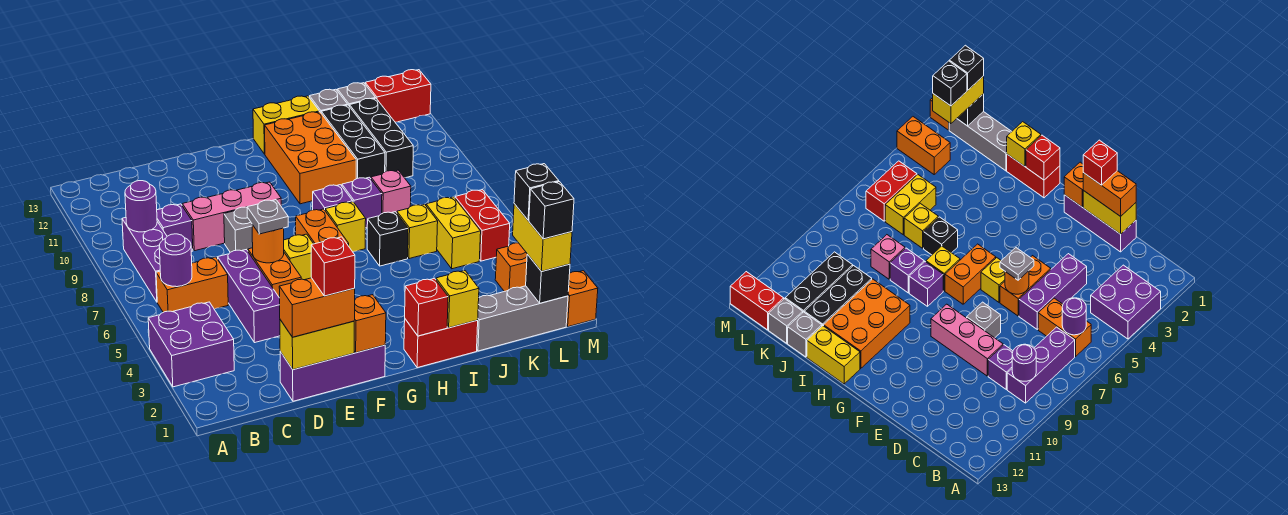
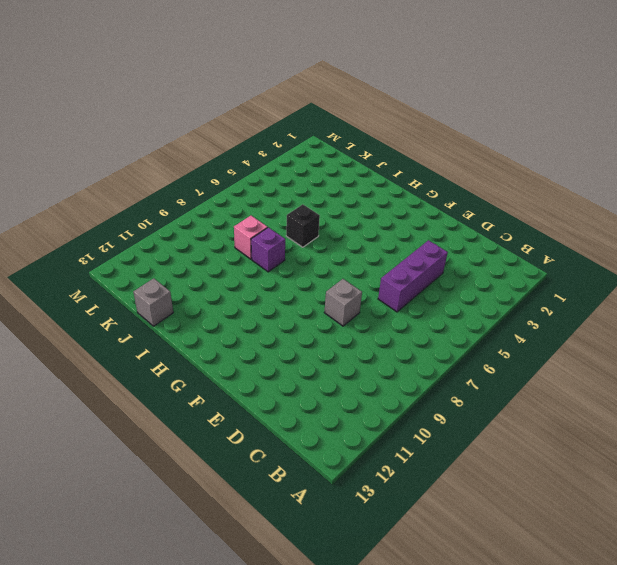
none -> purple brick A3:B4 level 1
none -> orange brick B6:C6 level 1
none -> purple brick B7:B9 level 1
none -> purple brick C9 level 1

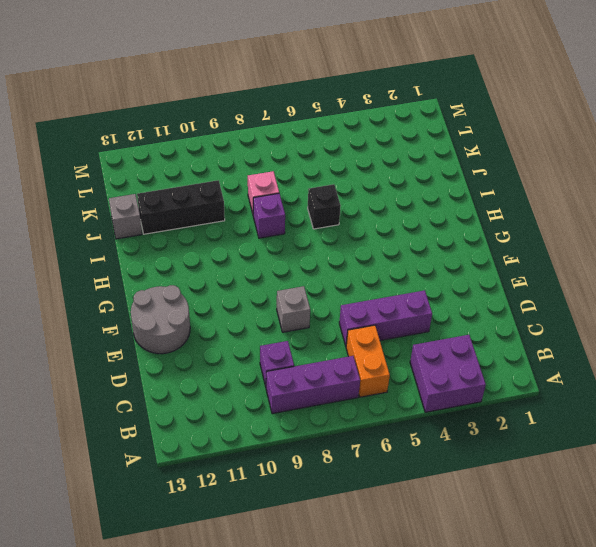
grey round brick E12:F13 level 1 -> none
none -> purple brick D1:F1 level 1
none -> pink brick D9:F9 level 1
none -> orange brick E5:E6 level 1
none -> yellow brick F6 level 1

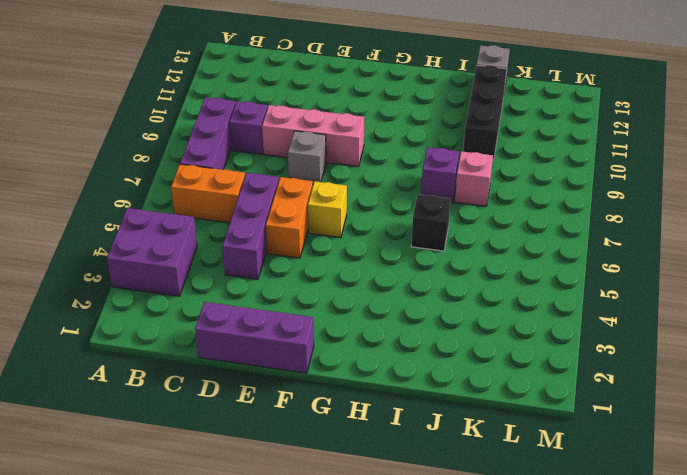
none -> orange brick G6:G7 level 1
none -> red brick H1:I1 level 1
none -> yellow brick H7 level 1
none -> purple brick H8 level 1

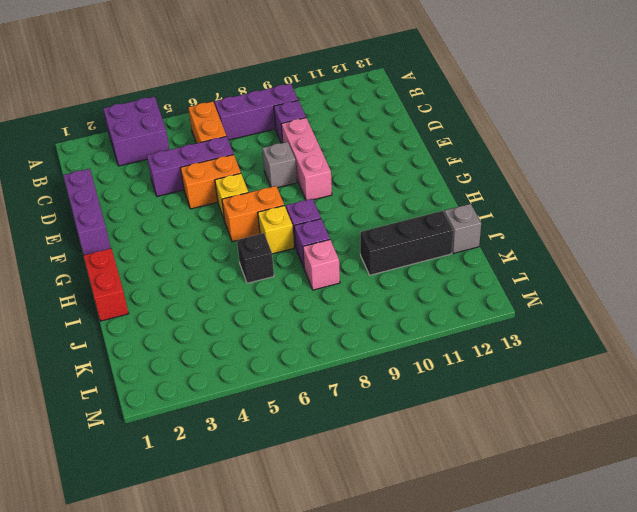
none -> orange brick H10:I12 level 1
none -> yellow brick H13:I13 level 1
none -> grey brick J1:L1 level 1
none -> yellow brick J6 level 1

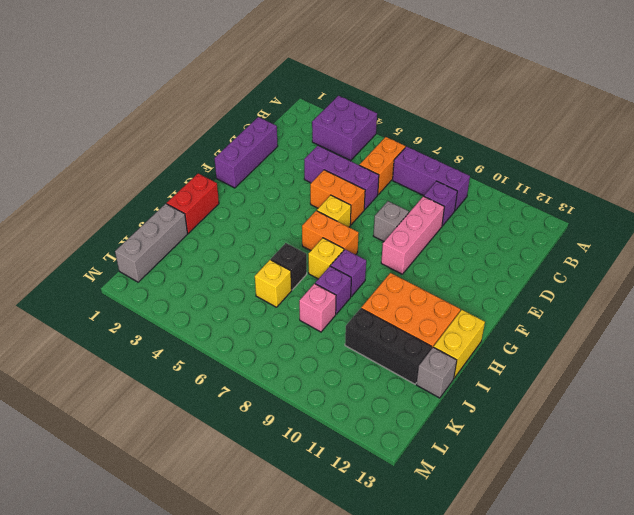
none -> yellow brick K5:K6 level 1
none -> black brick K10:K12 level 1
none -> grey brick K13 level 1
none -> orange brick L3:M3 level 1

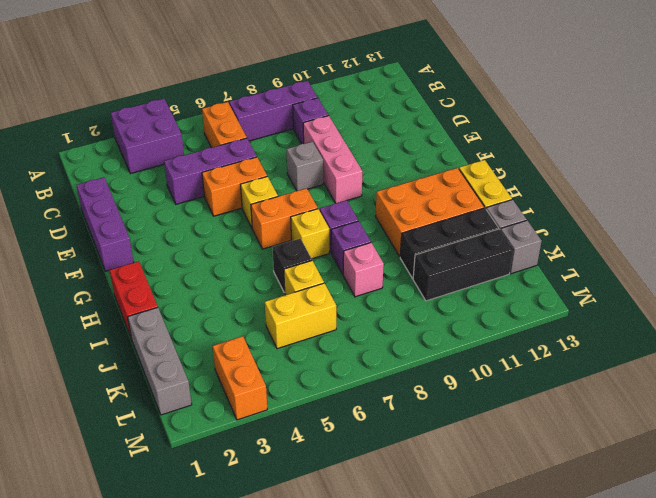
none -> red brick L5:L6 level 1
none -> red brick L13:M13 level 1
none -> orange brick M1 level 1
none -> purple round brick B6 level 2

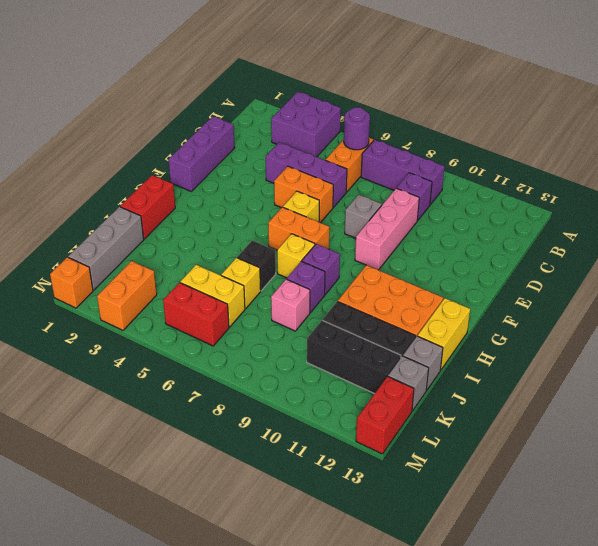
none -> purple round brick B9 level 2
none -> yellow brick D1:E1 level 2
none -> orange round brick E6 level 2
none -> orange brick F1 level 2

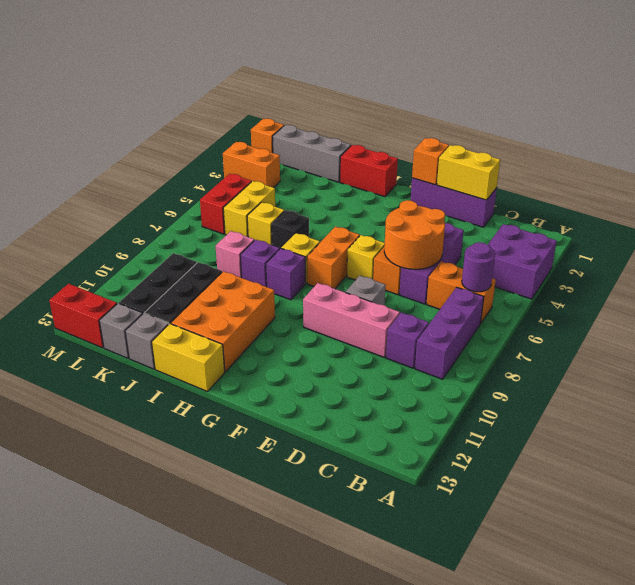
orange round brick D5:E6 level 2 -> orange round brick E6 level 2
none -> purple round brick B9 level 2
none -> red brick H1 level 2
none -> yellow brick I1 level 2
none -> black brick L1 level 2

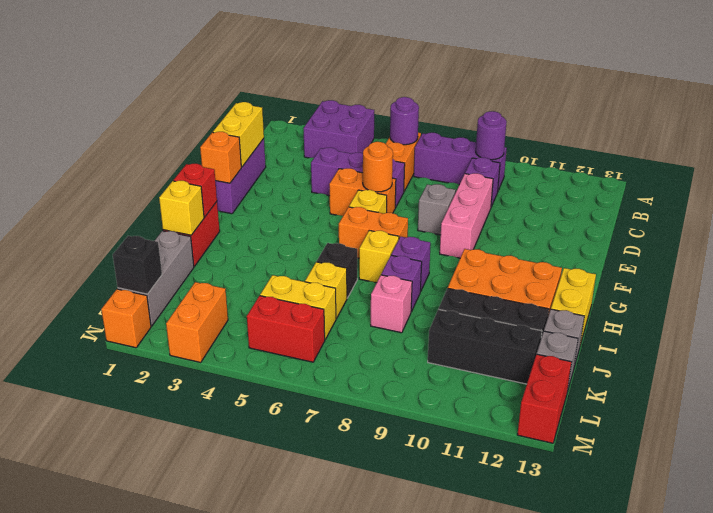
none -> orange brick D1:E1 level 3
none -> grey plate E6 level 3
none -> yellow brick L1:L2 level 3
none -> red brick E1 level 4

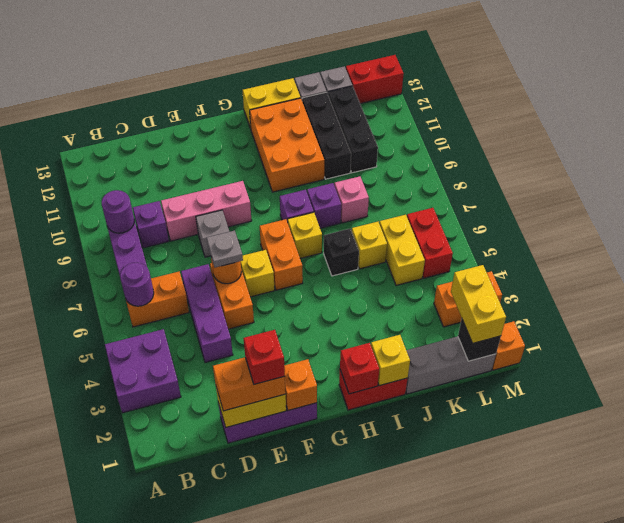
none -> black brick L1 level 4
none -> black brick L2 level 4

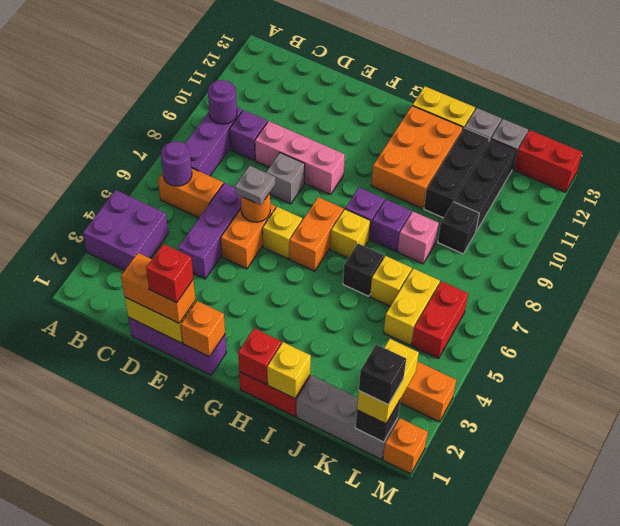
black brick K9 level 1 -> black brick L2 level 4

